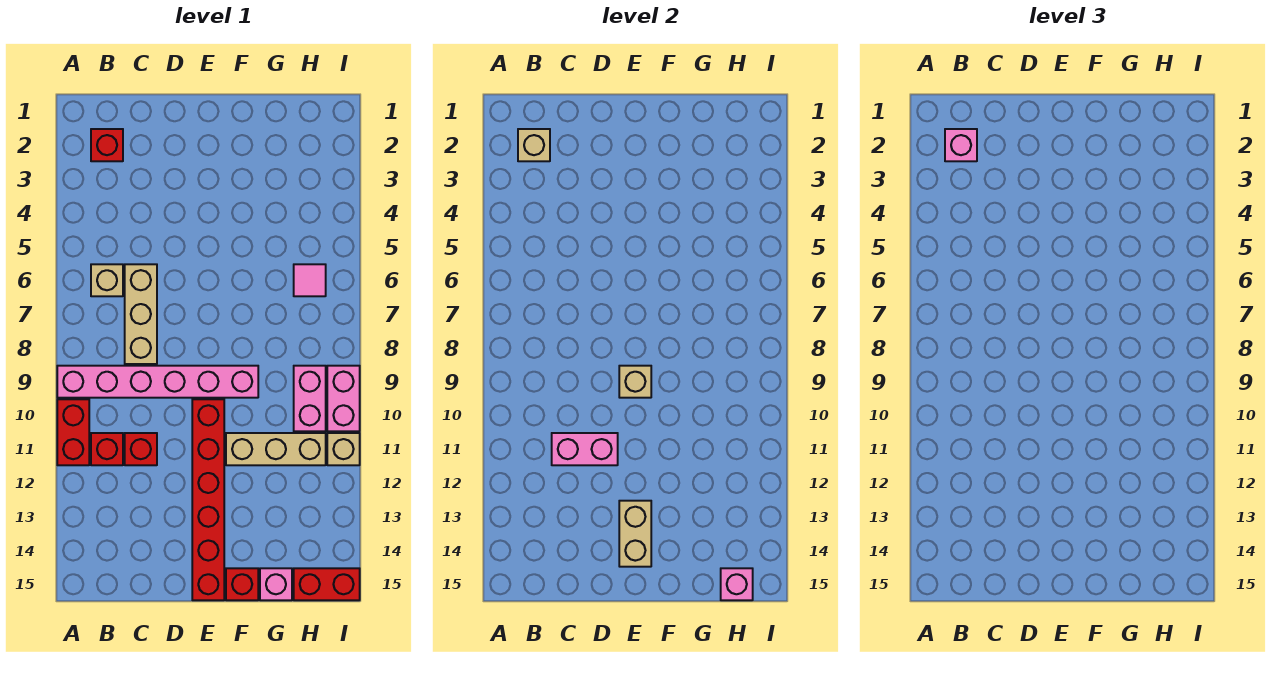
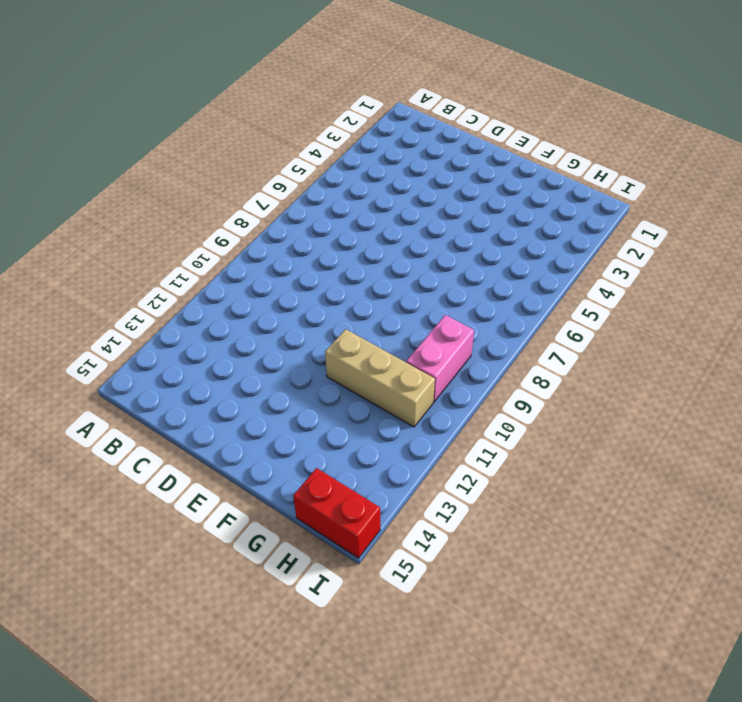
none -> pink brick A9:F9 level 1
none -> red brick A10:A11 level 1
none -> red brick B2 level 1

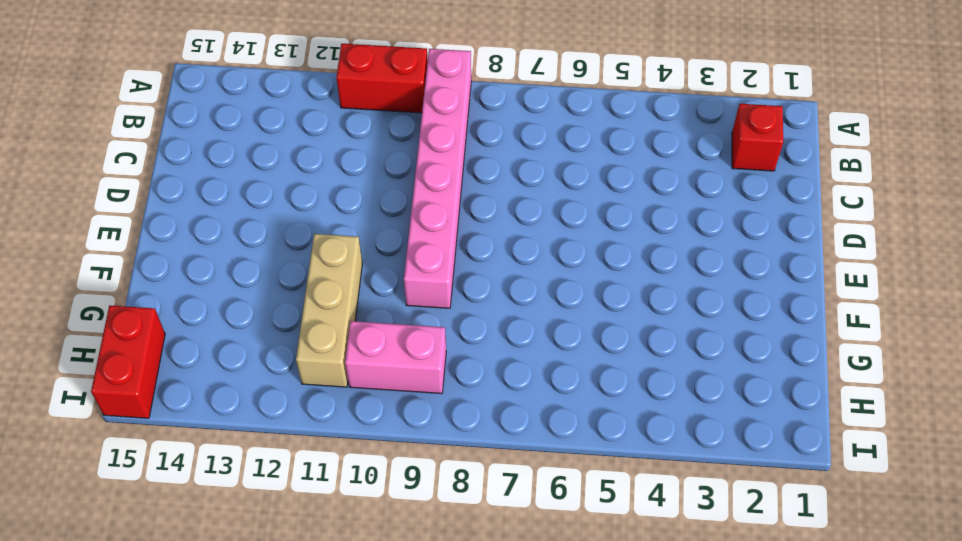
none -> tan brick B6 level 1
none -> red brick B11 level 1
none -> tan brick C6:C8 level 1

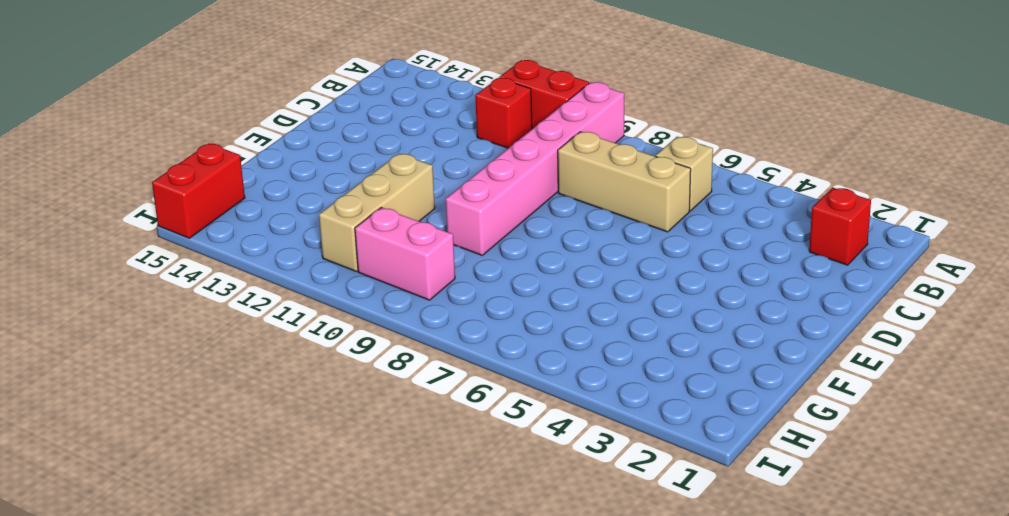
none -> red brick C11 level 1
none -> red brick E10:E15 level 1
none -> red brick F15 level 1

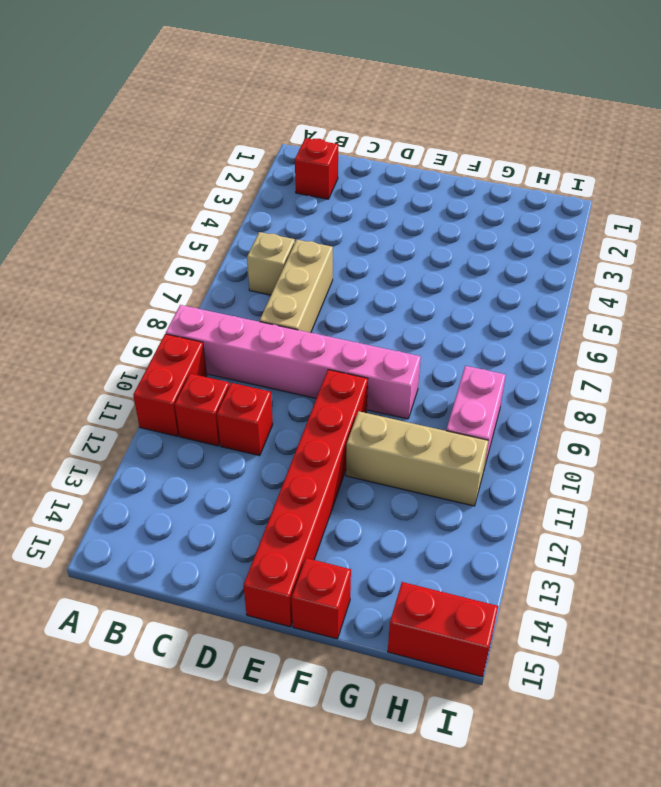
none -> pink brick G15 level 1
none -> pink tile H6 level 1
none -> pink brick I9:I10 level 1

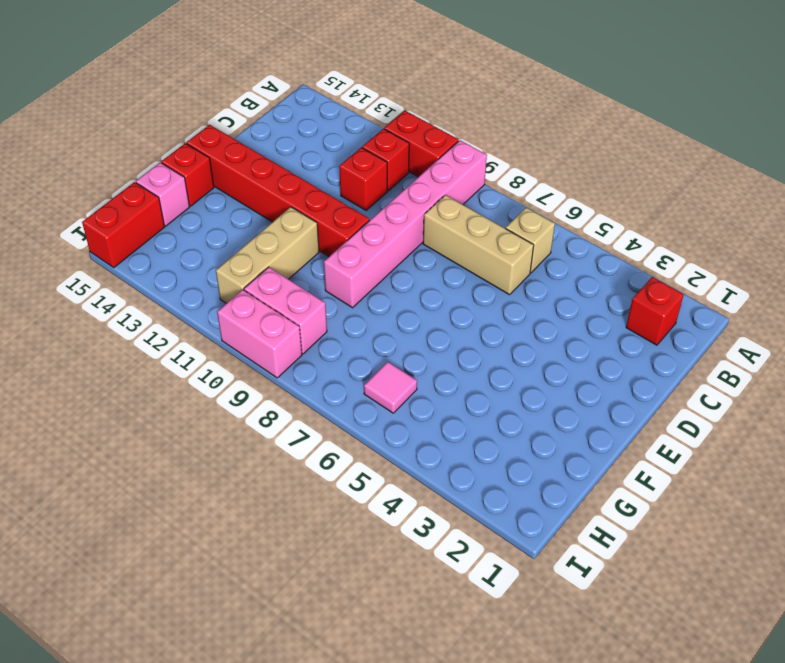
none -> tan brick I11 level 1
none -> tan brick B2 level 2
none -> pink brick C11:D11 level 2

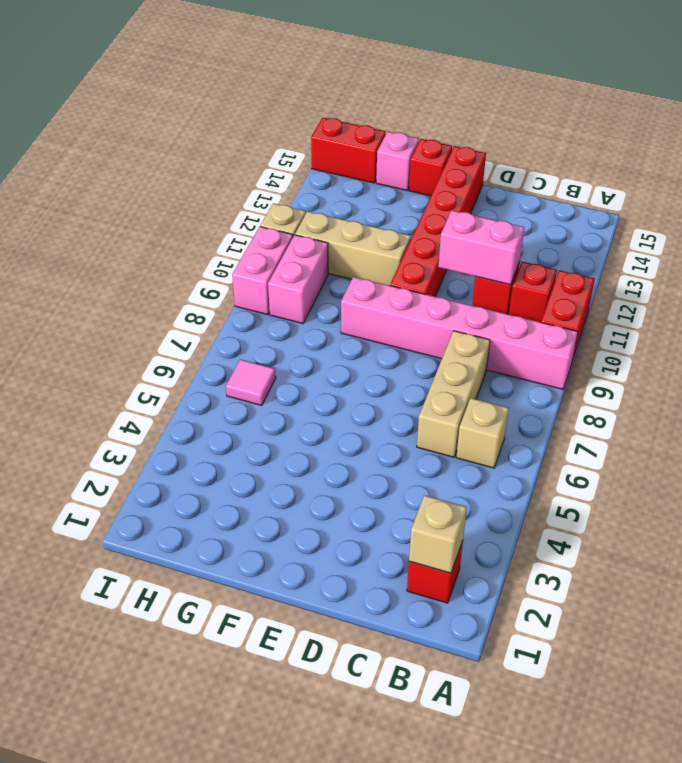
none -> tan brick E9 level 2
none -> tan brick E13:E14 level 2
none -> pink brick H15 level 2

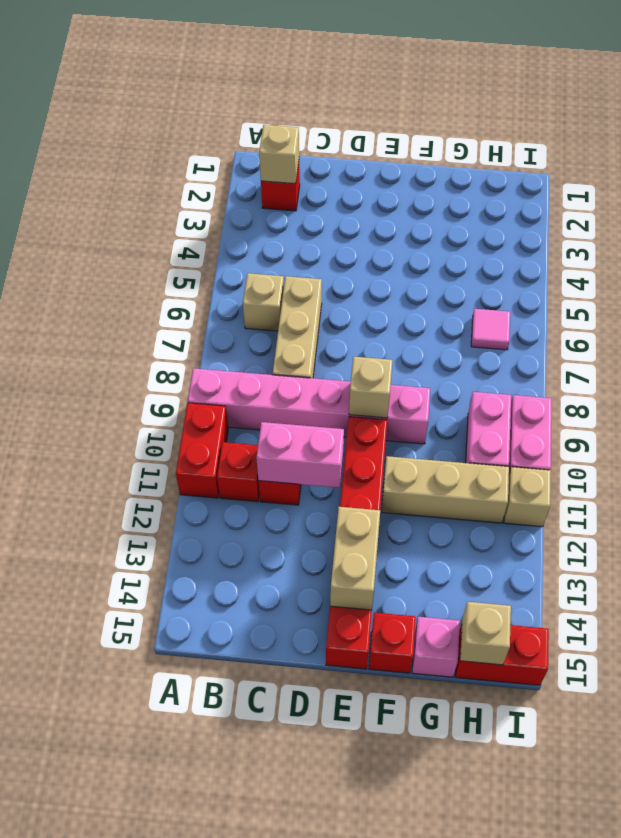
tan brick H15 level 2 -> pink brick H15 level 2
none -> pink brick B2 level 3

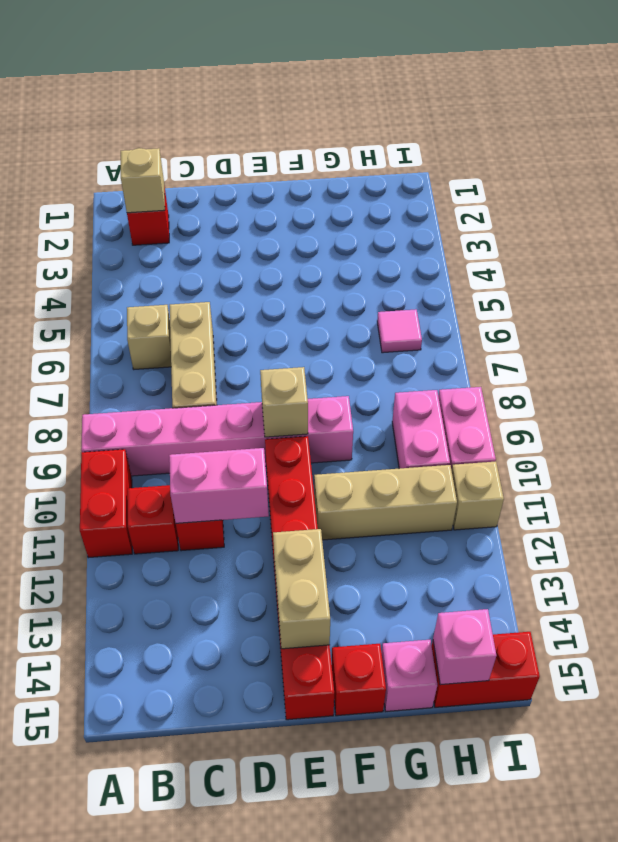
none -> pink brick B2 level 3

